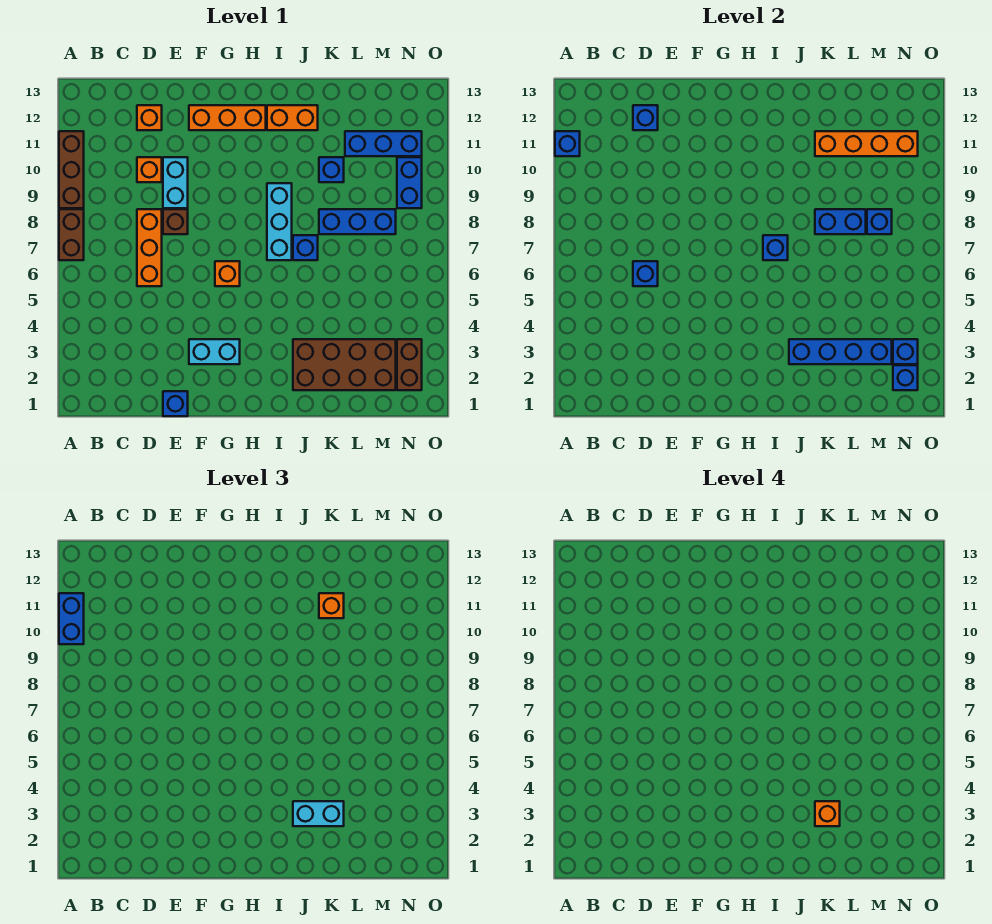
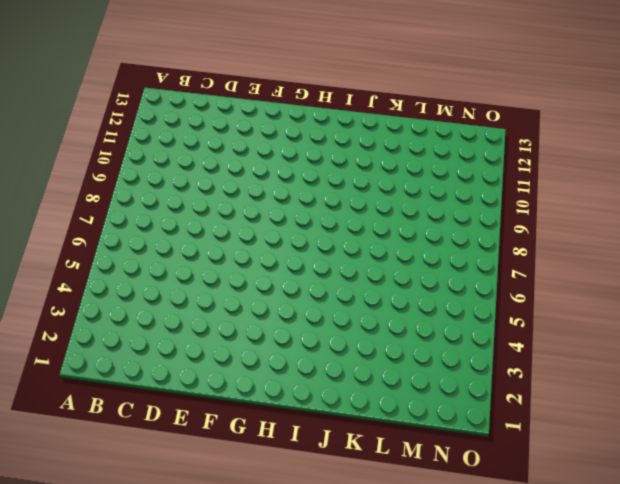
none -> brown brick A7:A8 level 1
none -> brown brick A9:A11 level 1
none -> orange brick D6:D8 level 1
none -> orange brick D10 level 1

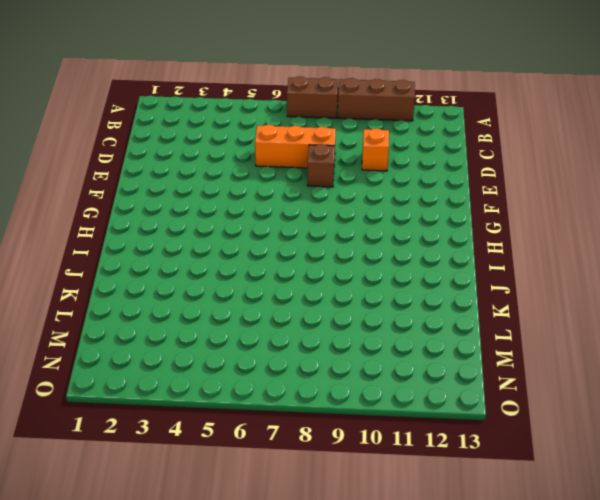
none -> orange brick D12 level 1
none -> blue brick E1 level 1
none -> cyan brick E9:E10 level 1
none -> cyan brick F3:G3 level 1

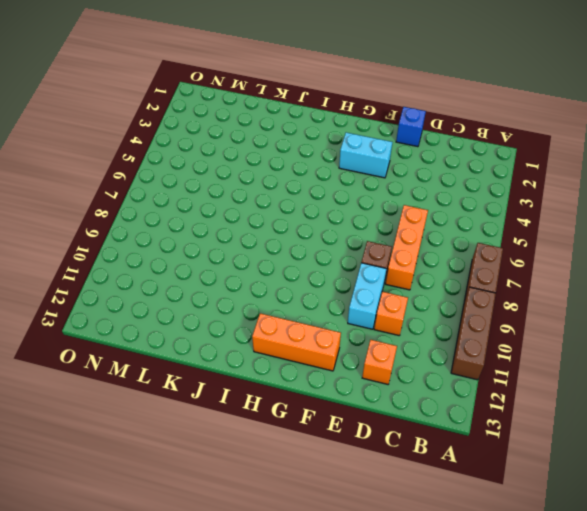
none -> orange brick G6 level 1
none -> cyan brick I7:I9 level 1
none -> orange brick I12:J12 level 1
none -> brown brick J2:M3 level 1

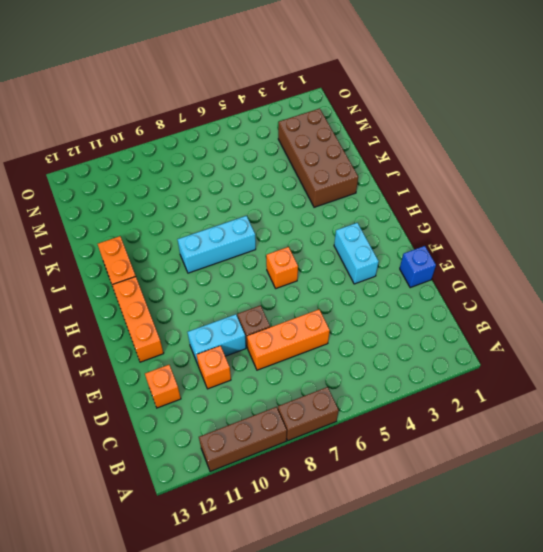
none -> blue brick J7 level 1
none -> blue brick K8:M8 level 1
none -> blue brick K10 level 1
none -> blue brick L11:N11 level 1

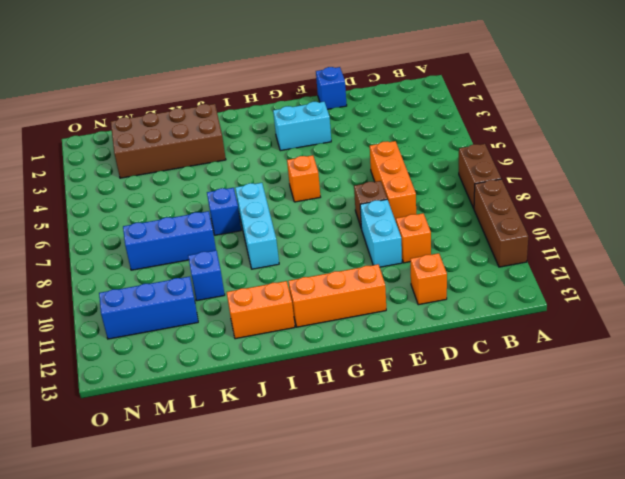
none -> brown brick N2:N3 level 1
none -> blue brick N9:N10 level 1
none -> blue brick A11 level 2
none -> blue brick D6 level 2

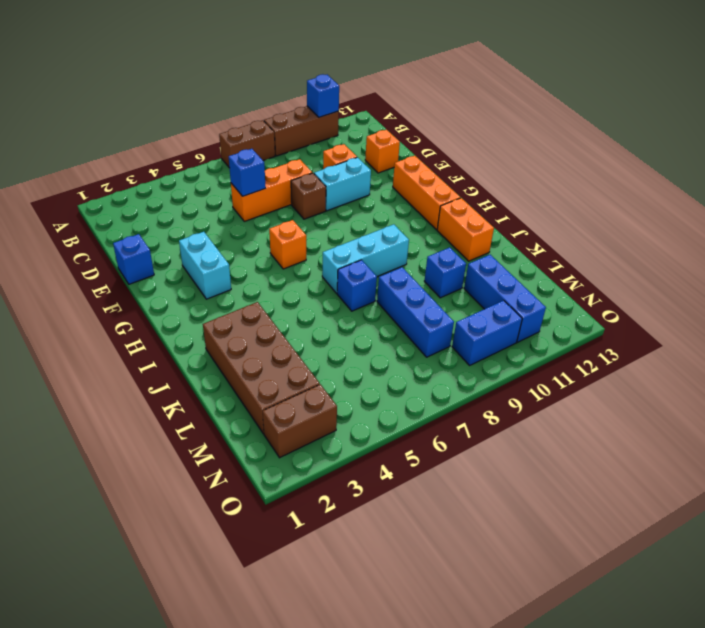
none -> blue brick D12 level 2
none -> blue brick I7 level 2
none -> blue brick J3:M3 level 2
none -> blue brick K8:L8 level 2

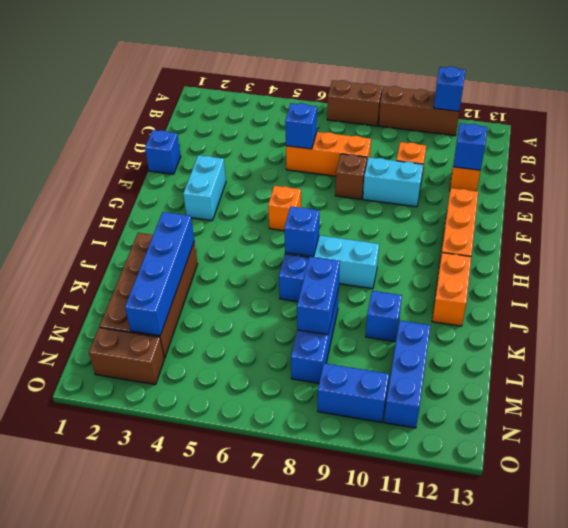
none -> orange brick K11:N11 level 2
none -> blue brick M8 level 2
none -> blue brick N2 level 2
none -> blue brick N3 level 2

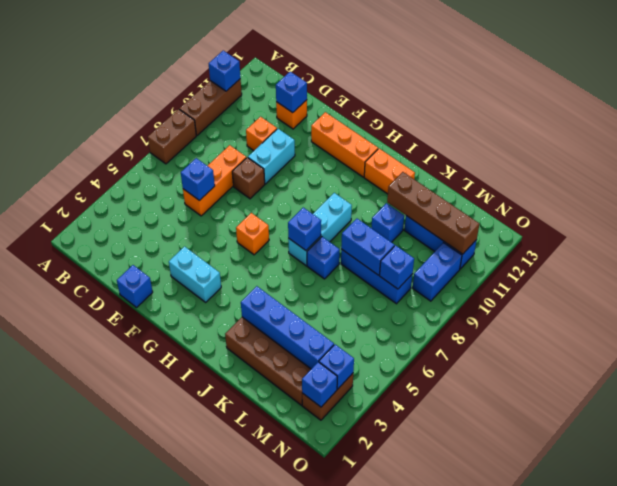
brown brick K11:N11 level 2 -> orange brick K11:N11 level 2
none -> blue brick A10:A11 level 3
none -> cyan brick J3:K3 level 3
none -> orange brick K11 level 3
none -> orange brick K3 level 4

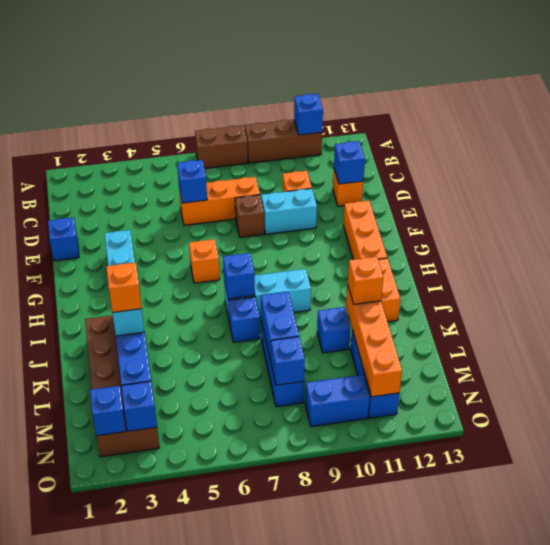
none -> blue brick A10:A11 level 3

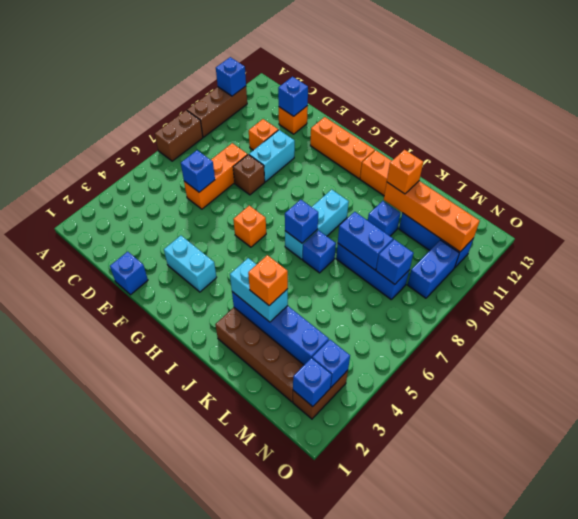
none -> blue brick A10:A11 level 3

